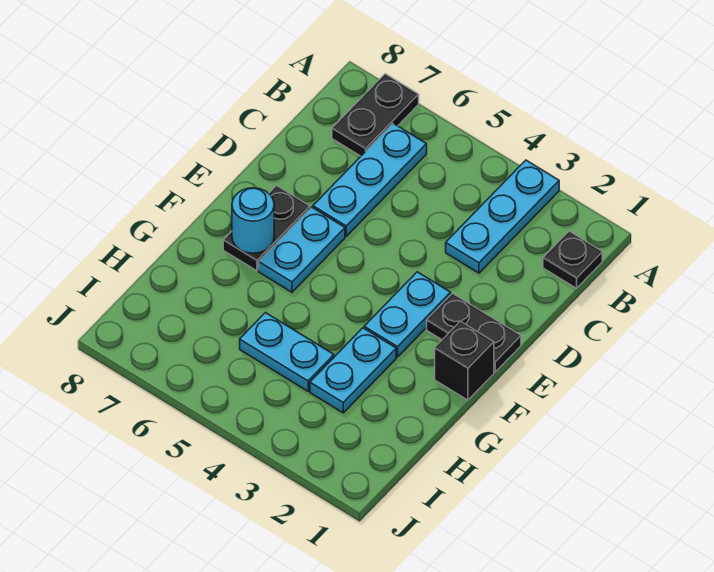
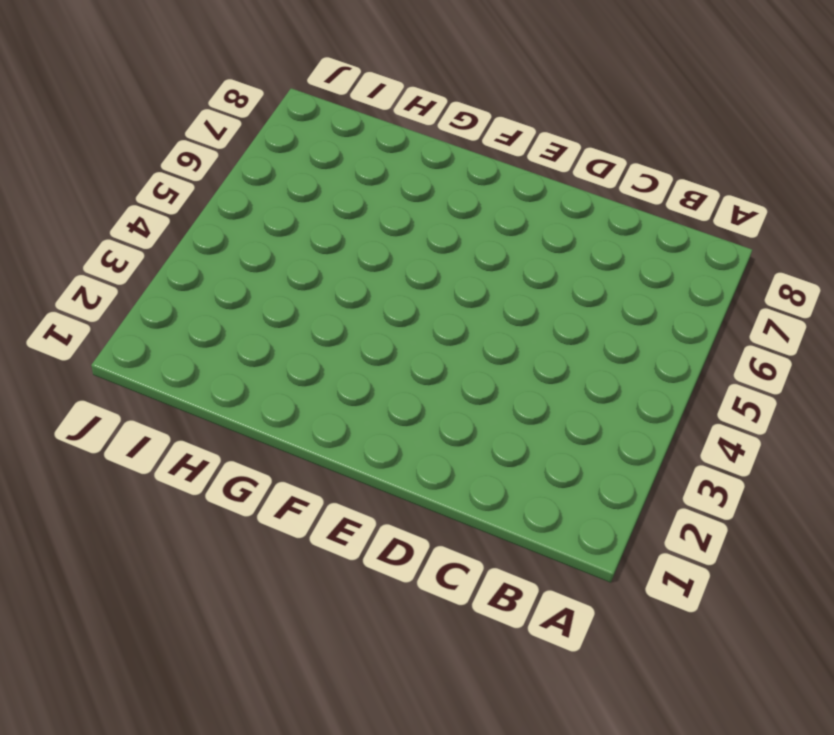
none -> cyan plate A3:C3 level 1
none -> black plate A7:B7 level 1
none -> black plate B1 level 1

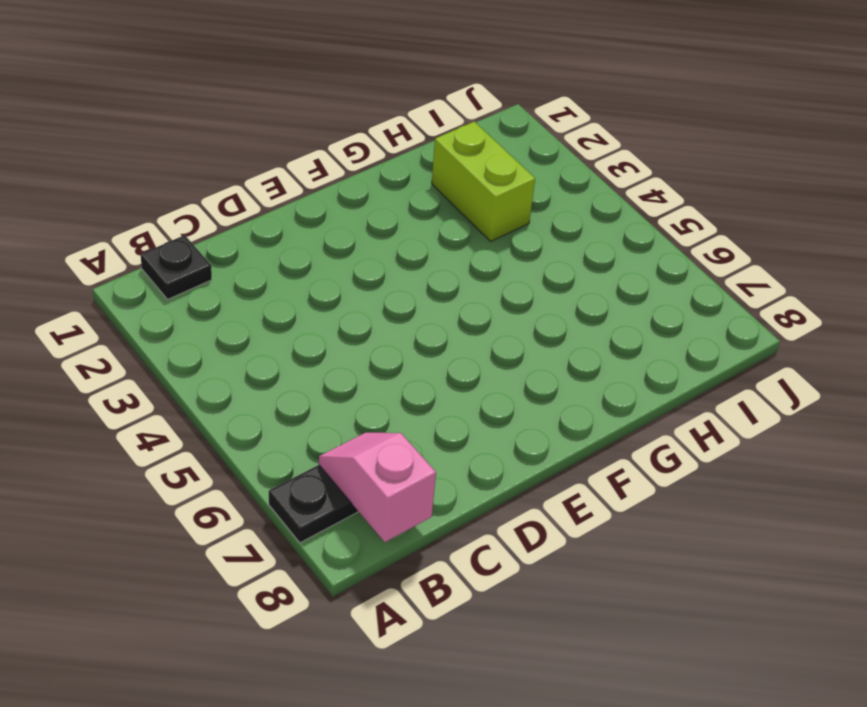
pink slope B7:B8 level 2 top 8 -> none
lime brick H2:H3 level 1 -> cyan plate G3:H3 level 1
none -> cyan plate A3:C3 level 1
none -> cyan plate B6:D6 level 1
none -> black plate E1:E2 level 1

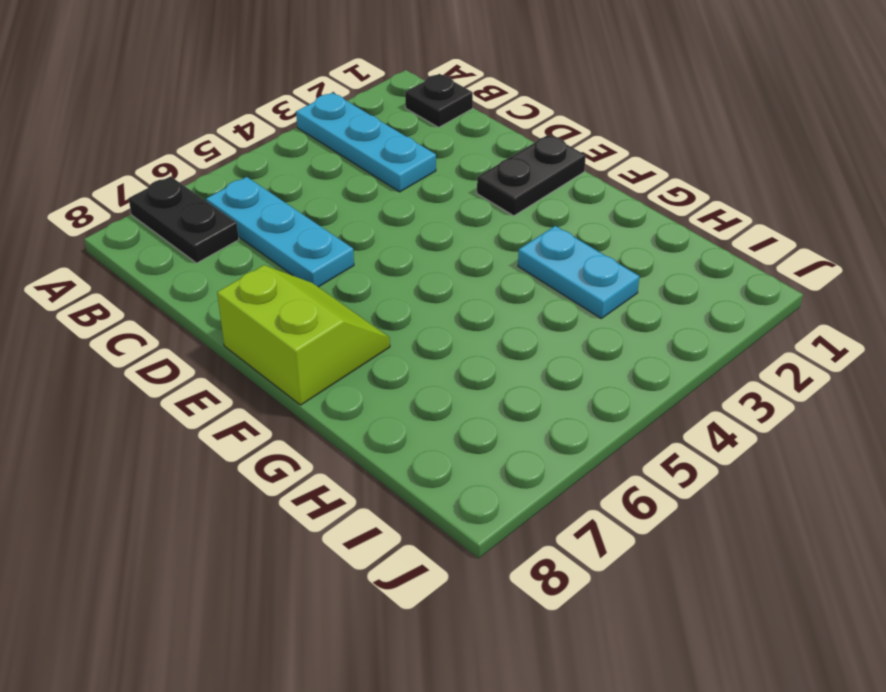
lime slope E7:F8 level 1 top 8 -> black plate E7:F7 level 1
none -> cyan plate E3:F3 level 1
none -> cyan plate E6:F6 level 1
none -> black brick F1 level 1

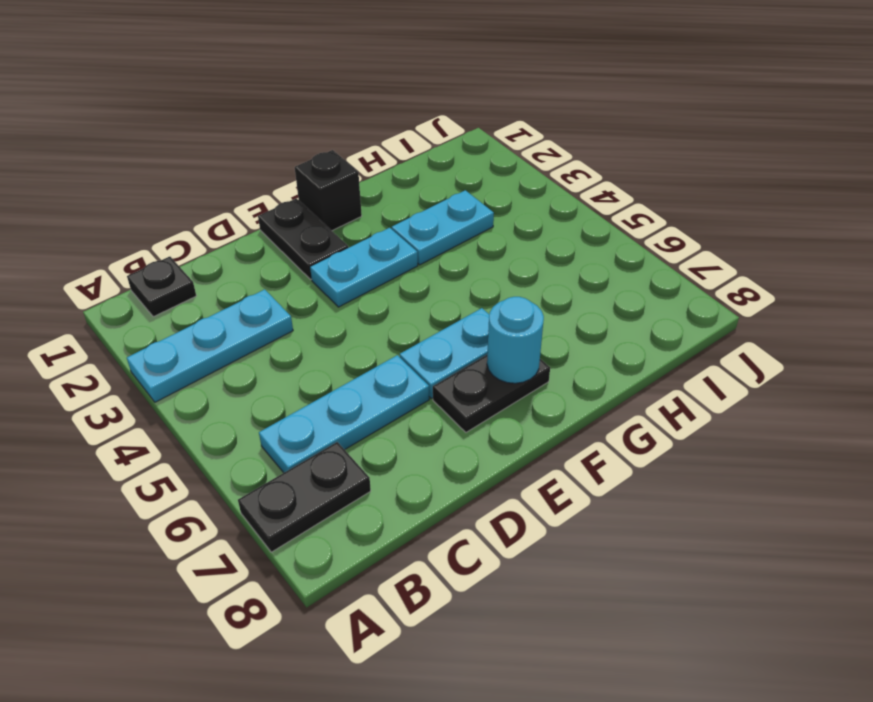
none -> cyan plate H4:H5 level 1

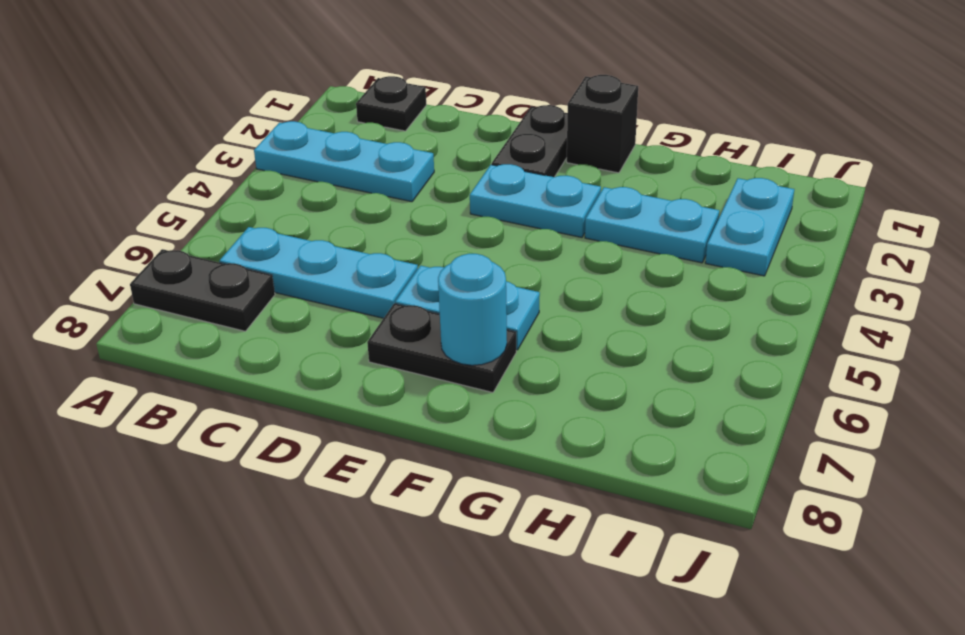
cyan plate I2:I3 level 1 -> cyan plate H4:H5 level 1

